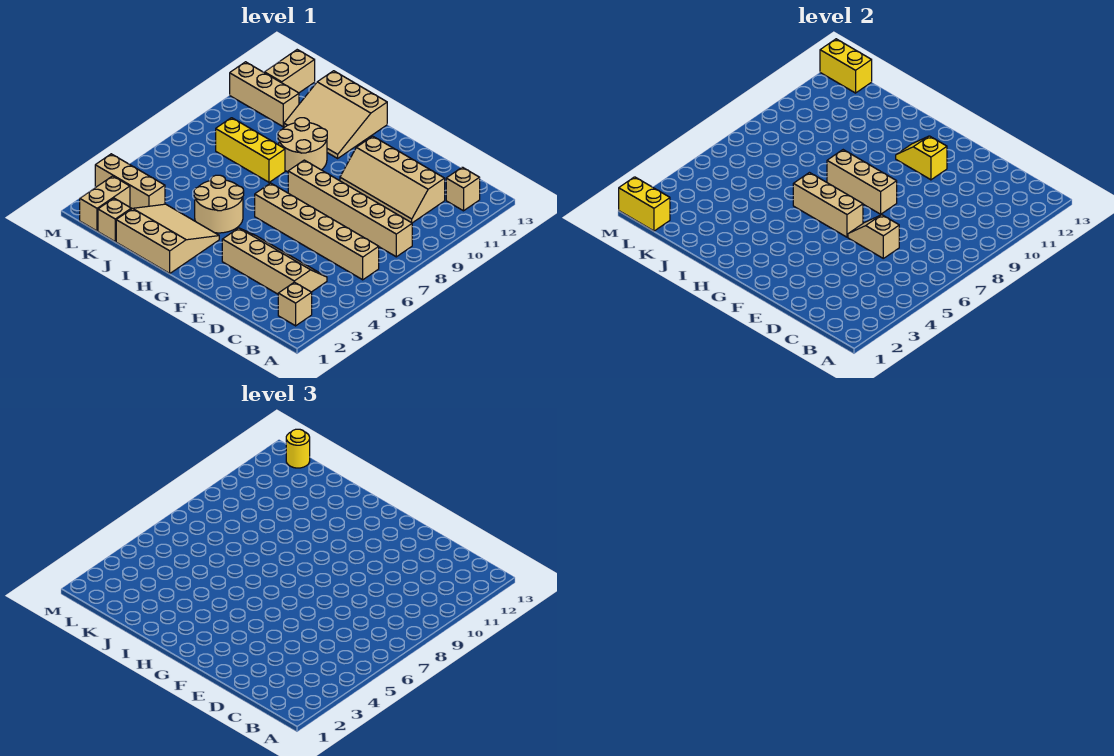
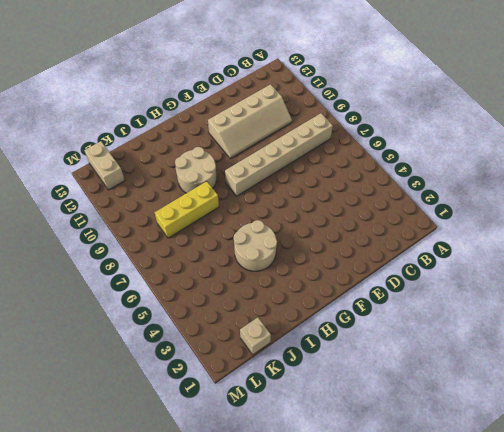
none -> tan brick B2 level 1
none -> tan brick B6:G6 level 1
none -> tan brick B12 level 1

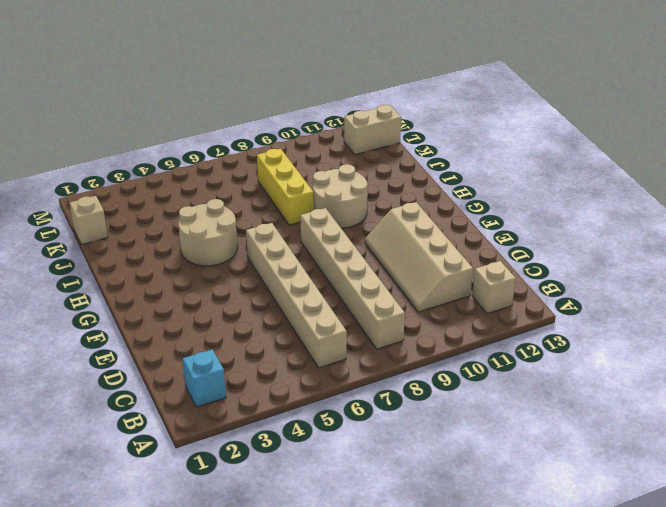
cyan brick B2 level 1 -> tan brick B2 level 1
none -> tan slope C3:F4 level 1 top 3
none -> tan slope H1:J3 level 1 top 1
none -> tan slope H11:J13 level 1 top 13

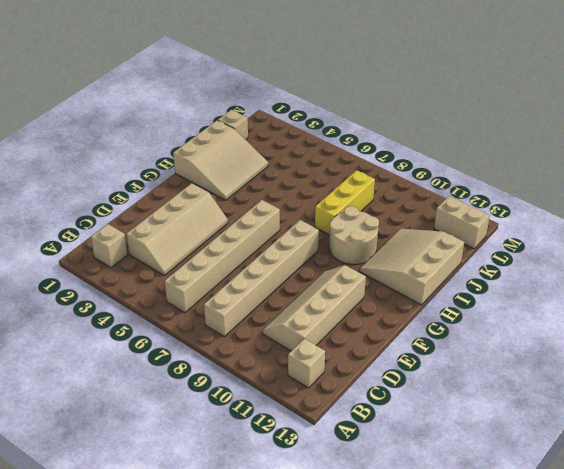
none -> tan round brick H4:I5 level 1
none -> tan brick K3:M3 level 1
none -> tan brick K11:M11 level 1

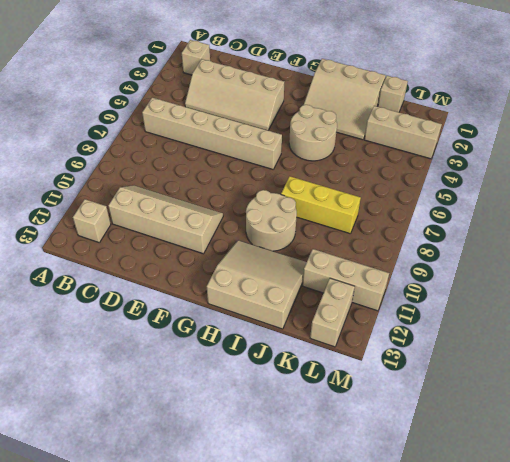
none -> tan brick B8:G8 level 1
none -> tan brick L1:L2 level 1
none -> tan slope D6:E6 level 2 top D

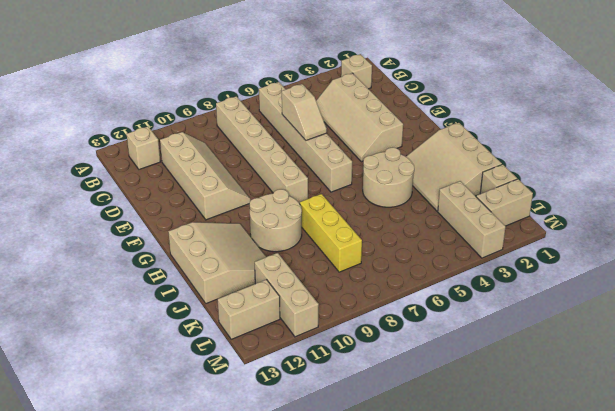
none -> tan brick F6:H6 level 2
none -> tan brick F8:H8 level 2
none -> yellow slope F11:G11 level 2 top F

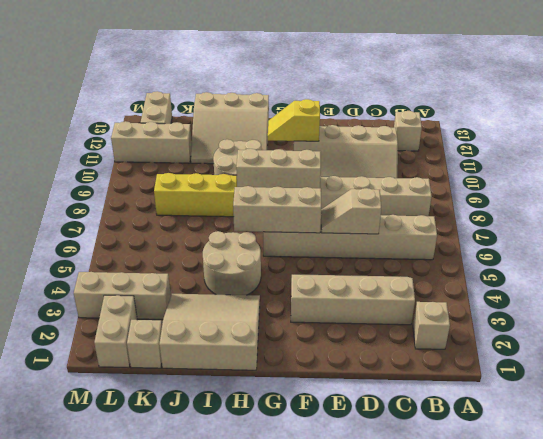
none -> yellow brick L1:M1 level 2
none -> yellow brick L13:M13 level 2
none -> yellow round brick L13 level 3

